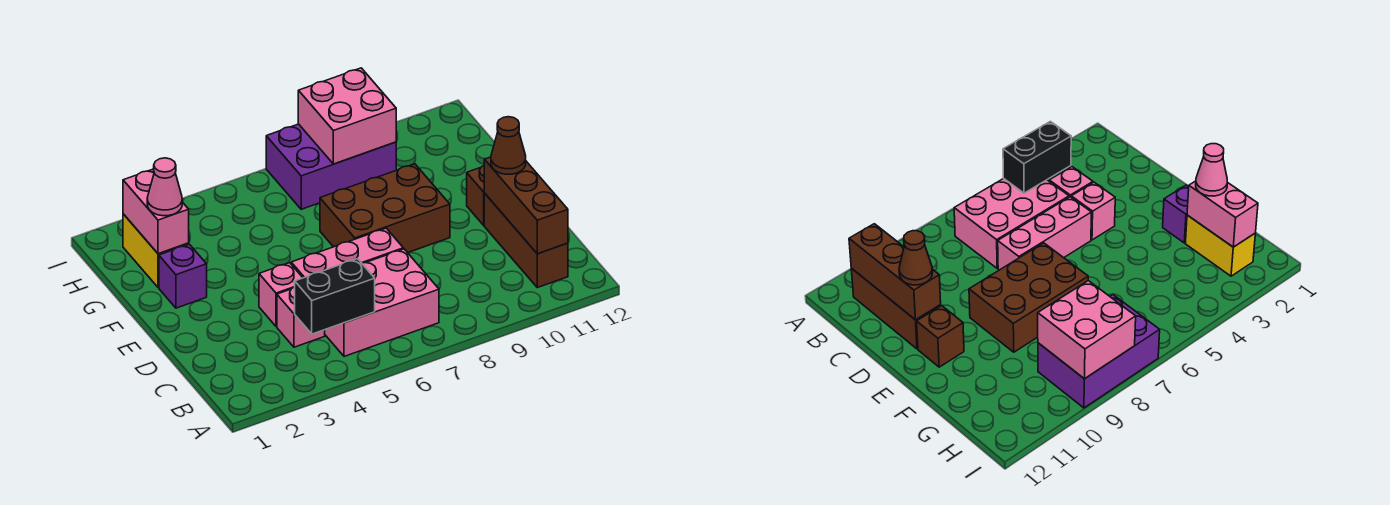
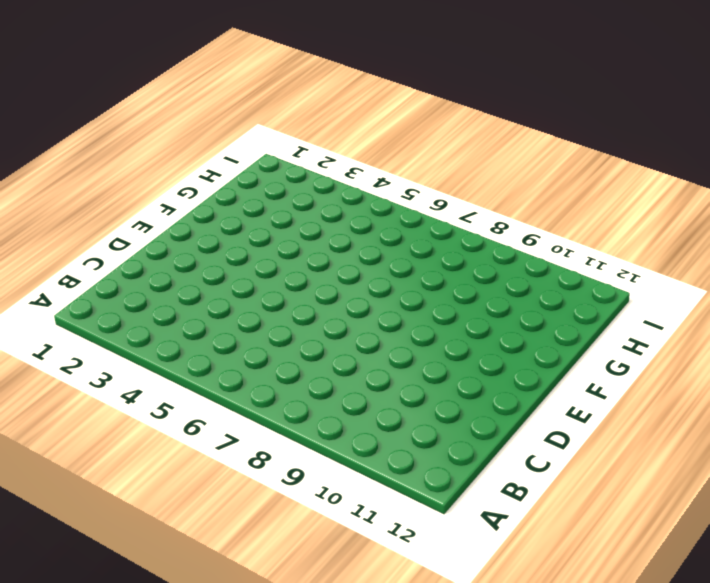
none -> pink brick B5:C7 level 1
none -> brown brick B11:D11 level 1
none -> pink brick C4 level 1

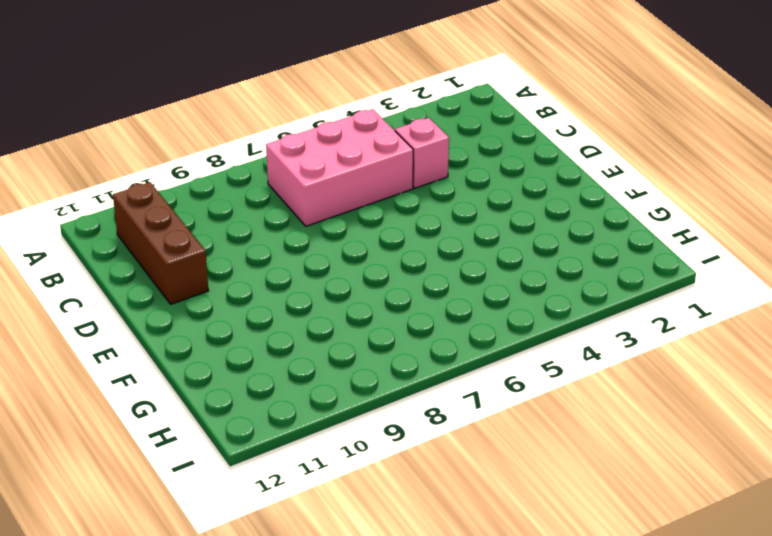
none -> pink brick D4 level 1
none -> pink brick D5:D7 level 1
none -> brown brick E7:F9 level 1

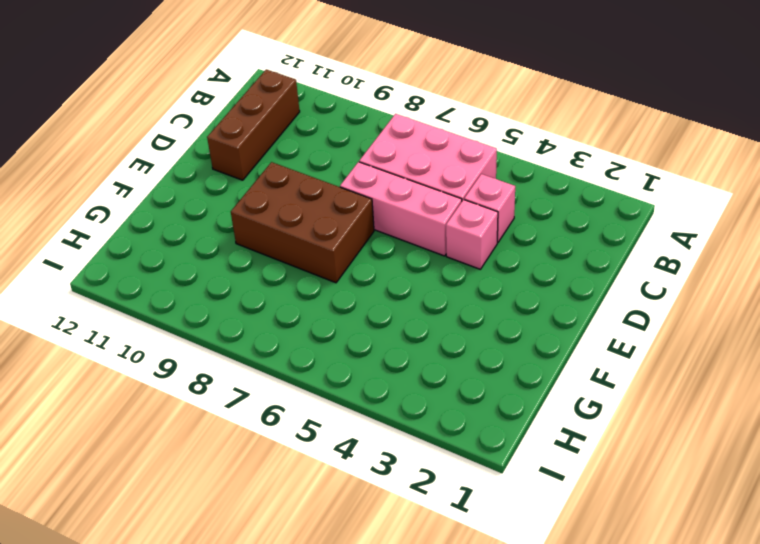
none -> brown brick E11 level 1
none -> purple brick F2 level 1
none -> yellow brick G2:H2 level 1

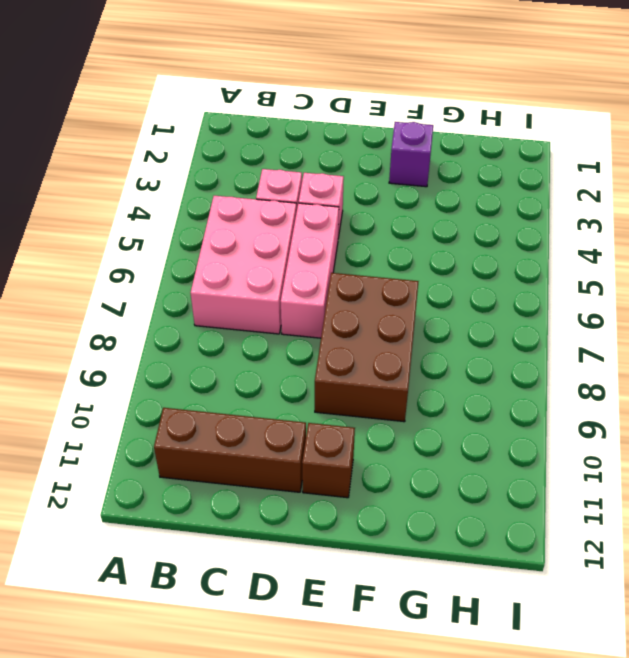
none -> yellow brick G2:H2 level 1
none -> purple brick H7:I9 level 1
none -> black brick B4:B5 level 2

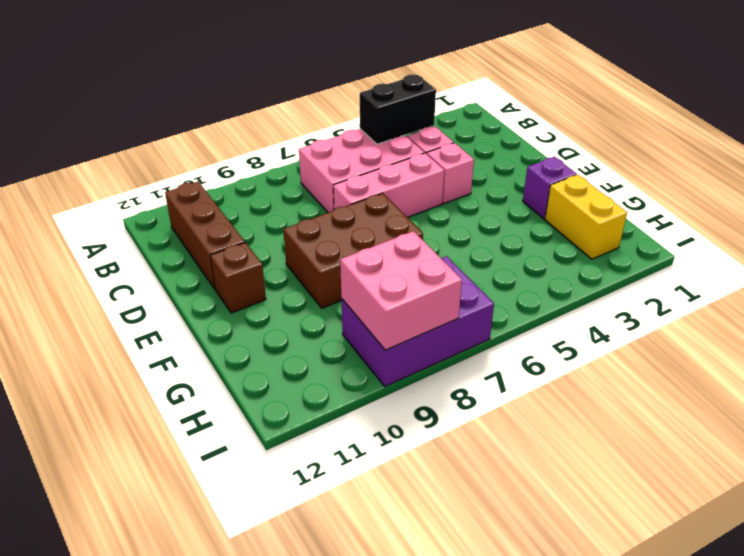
none -> brown brick B11:D11 level 2
none -> pink brick G2:H2 level 2
none -> brown cone D11 level 3

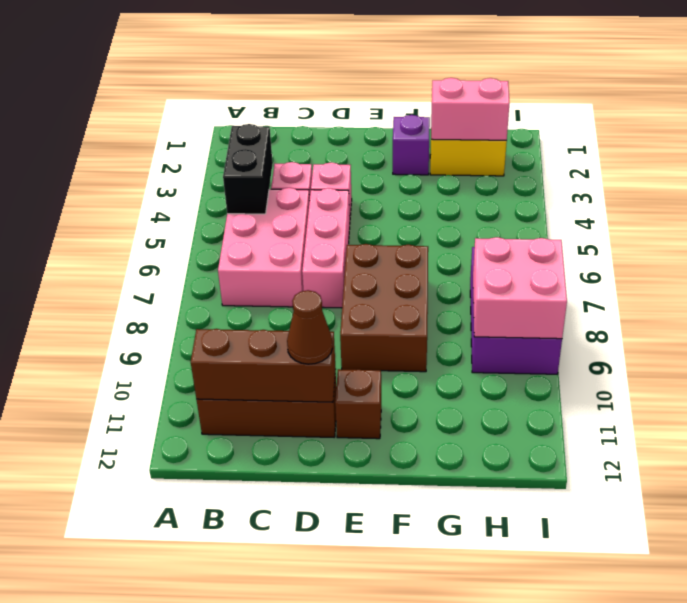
none -> pink cone G2 level 3

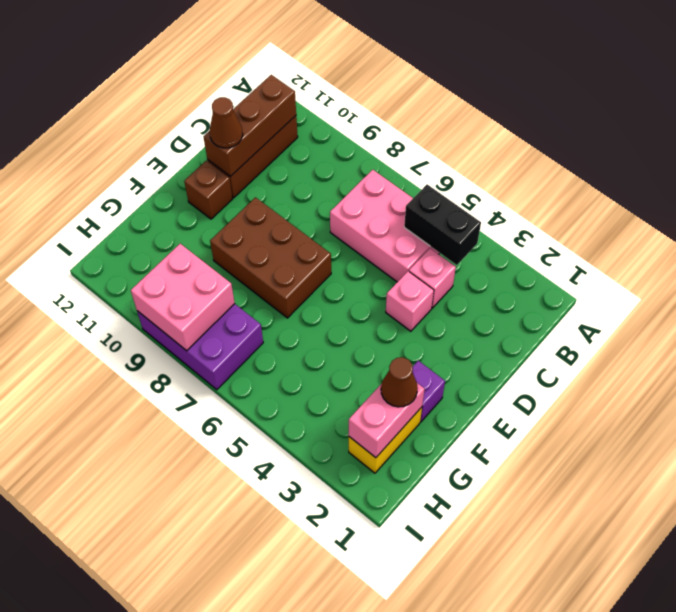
brown cone G2 level 3 -> pink cone G2 level 3
none -> pink brick D5:D7 level 1

